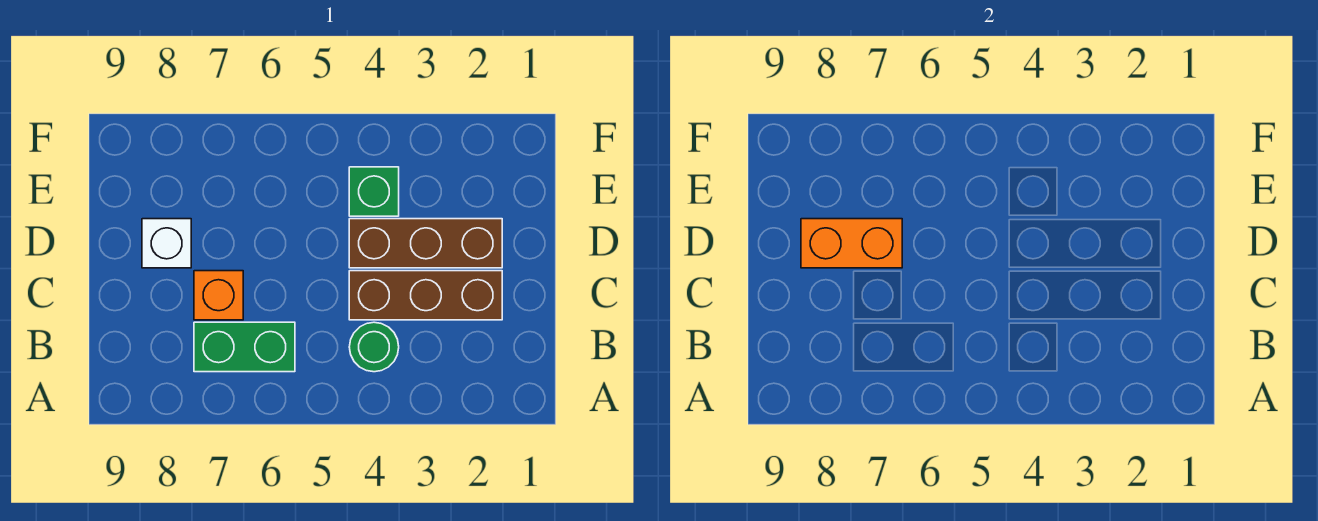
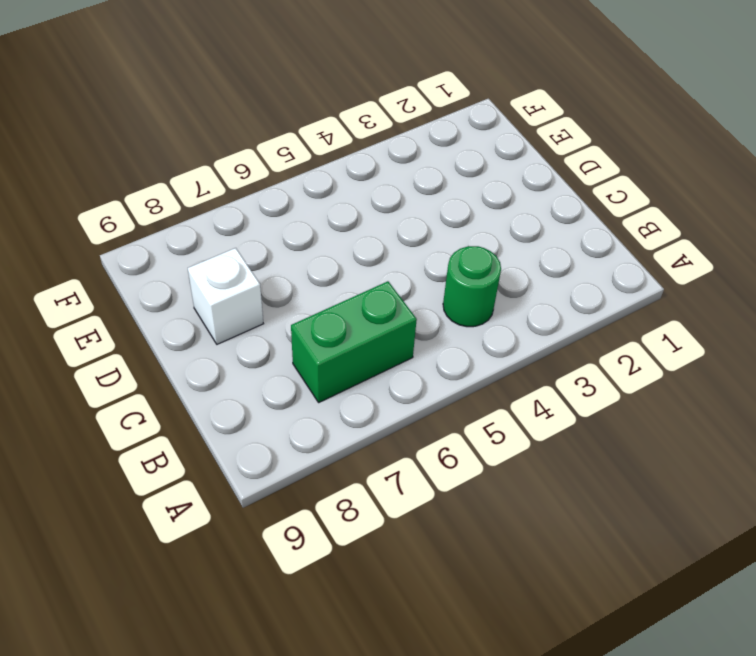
none -> brown brick C2:C4 level 1
none -> orange brick C7 level 1

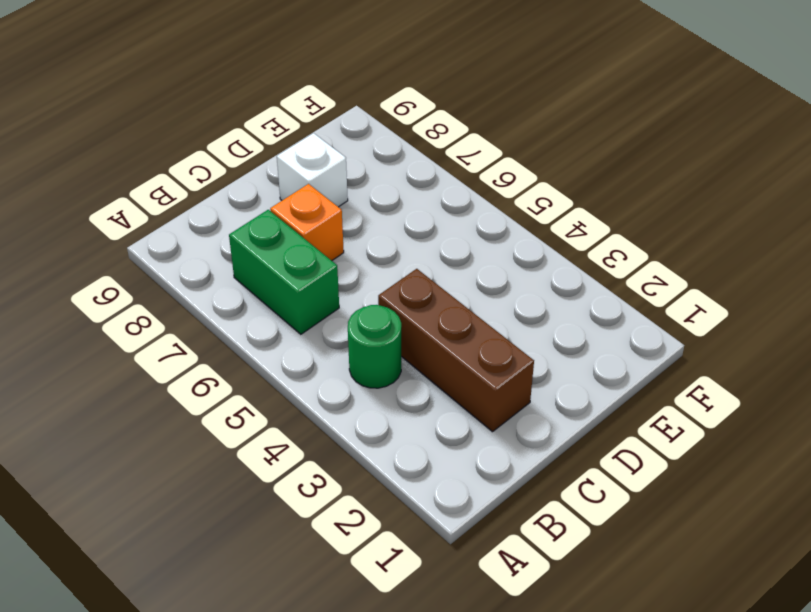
none -> brown brick D2:D4 level 1
none -> green brick E4 level 1

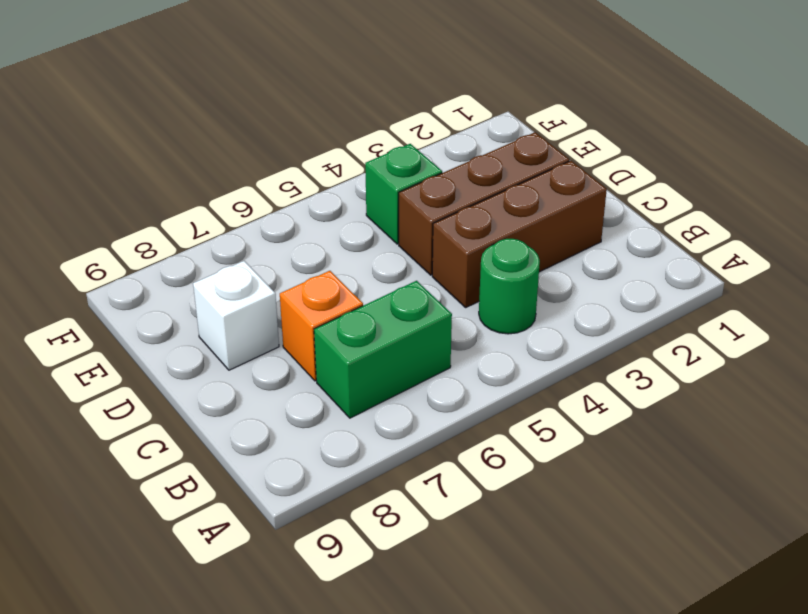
none -> orange brick D7:D8 level 2

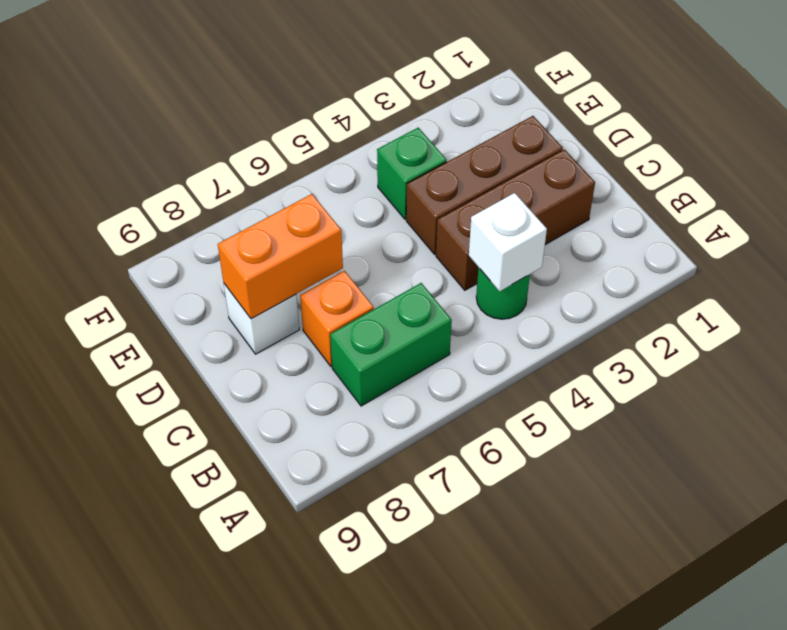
white brick B4 level 2 -> none

